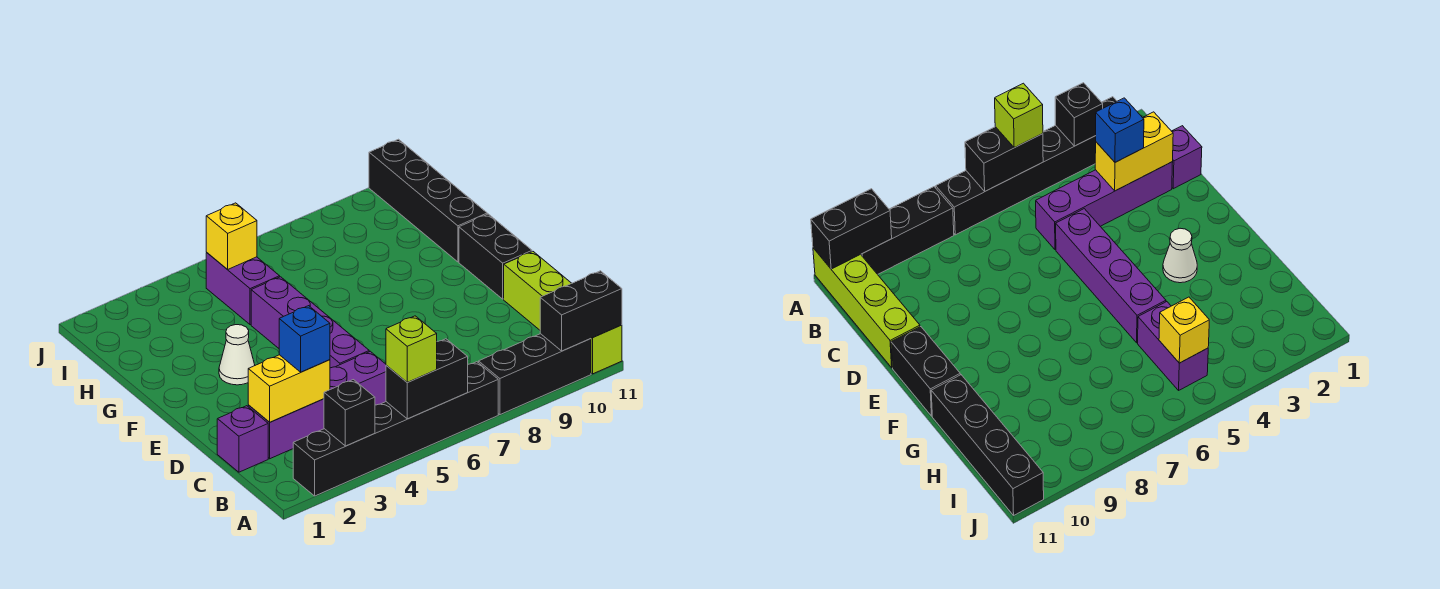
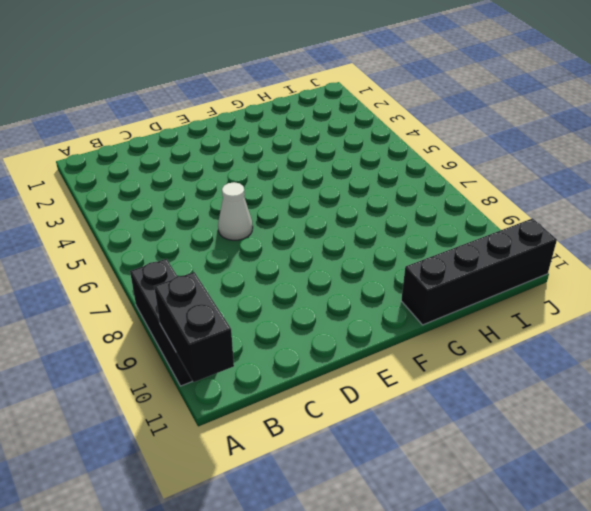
white cone D6 level 1 -> white cone F3 level 1
none -> black brick A2:A7 level 1
none -> lime brick A11:D11 level 1
none -> purple brick C1 level 1

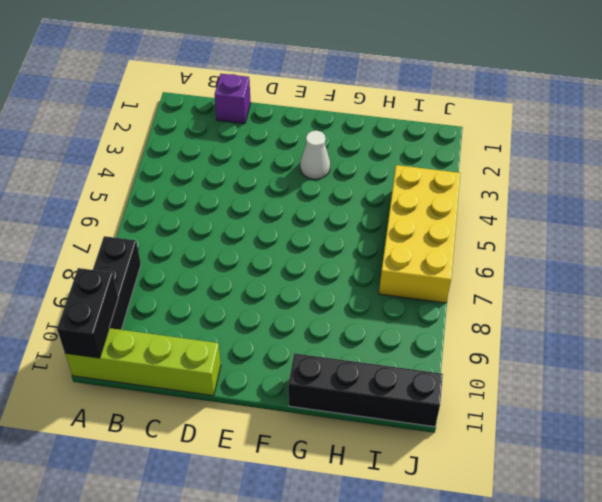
yellow brick I4:J7 level 1 -> purple brick H5:I5 level 1
none -> black brick A2:A7 level 1
none -> purple brick C2:C5 level 1
none -> purple brick D5:G5 level 1

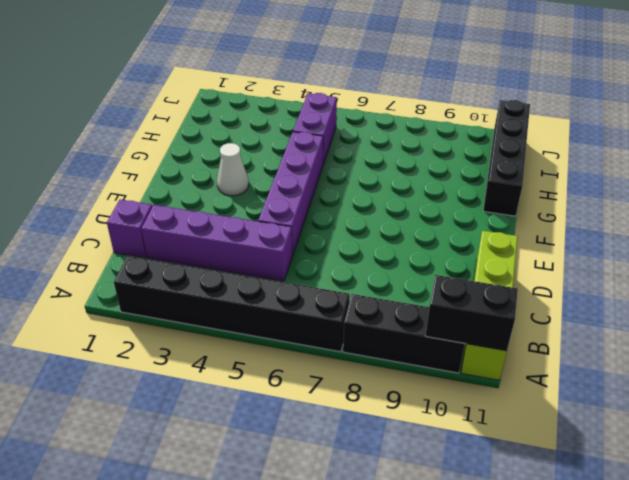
none -> black brick E11:F11 level 1
none -> black brick A3 level 2
none -> black brick A5:A6 level 2

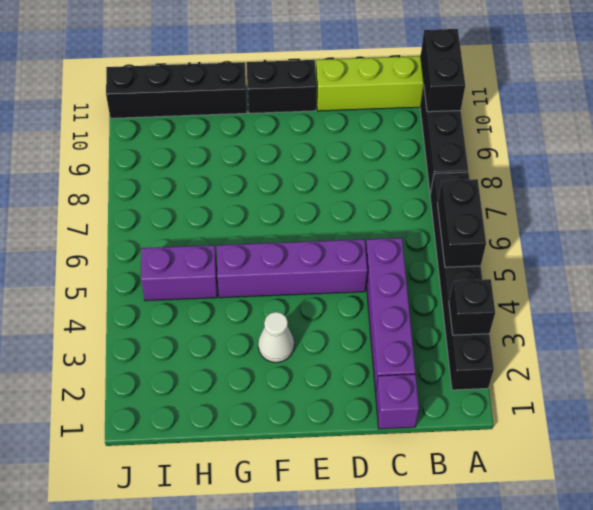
none -> yellow brick C2:C3 level 2
none -> yellow brick I5 level 2
none -> lime brick A5 level 3

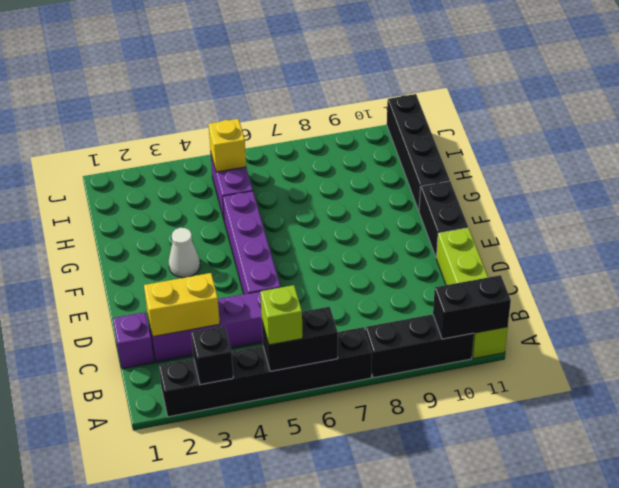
none -> blue brick C3 level 3

